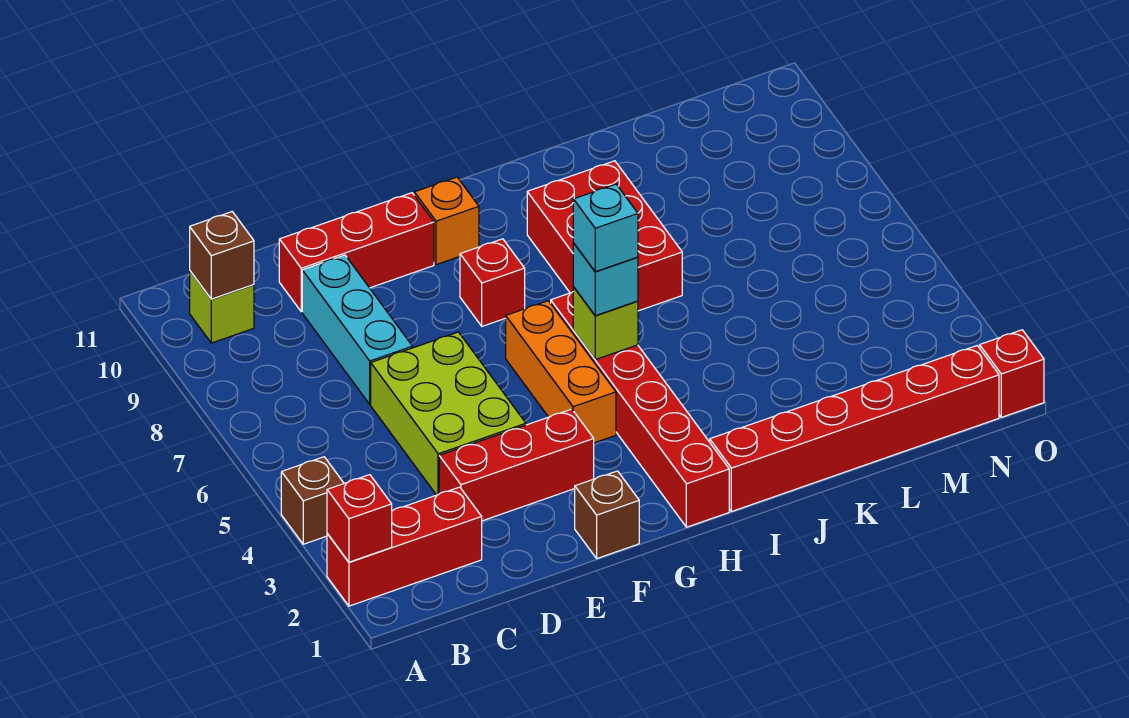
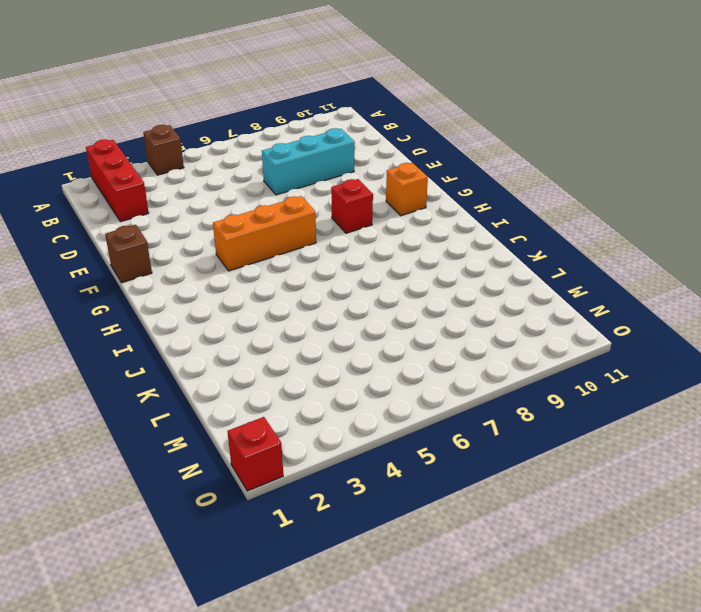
none -> lime brick B10 level 1
none -> red brick D3:F3 level 1
none -> lime brick D4:E6 level 1

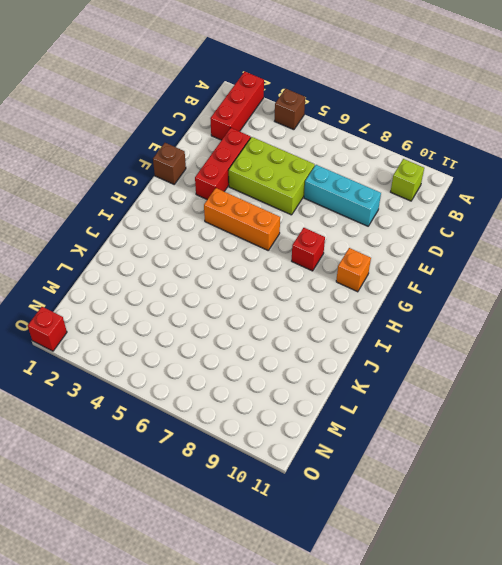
none -> red brick D10:F10 level 1
none -> red brick H1:H6 level 1
none -> red brick I1:N1 level 1

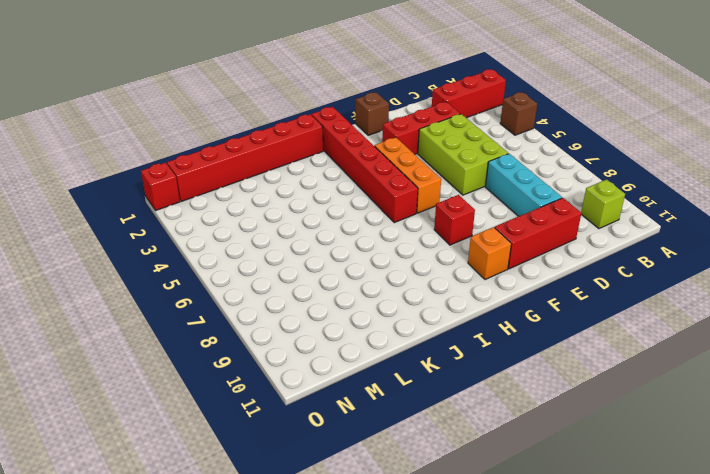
none -> red brick I7:J9 level 1
none -> red brick A2 level 2
none -> brown brick B10 level 2

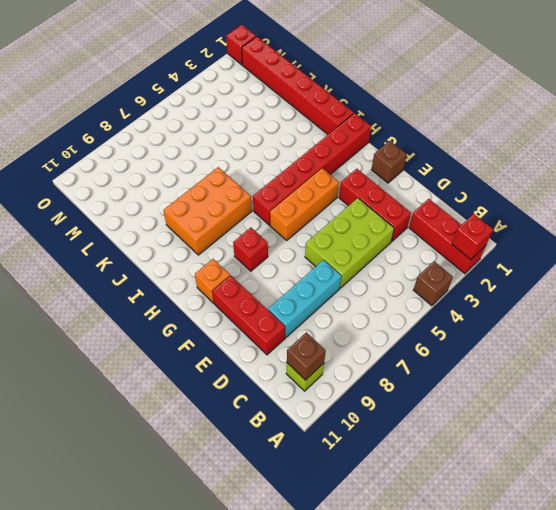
orange brick I7:J9 level 1 -> red brick I7:J9 level 1
none -> lime brick H5 level 2
none -> cyan brick H5 level 3
none -> cyan brick H5 level 4

